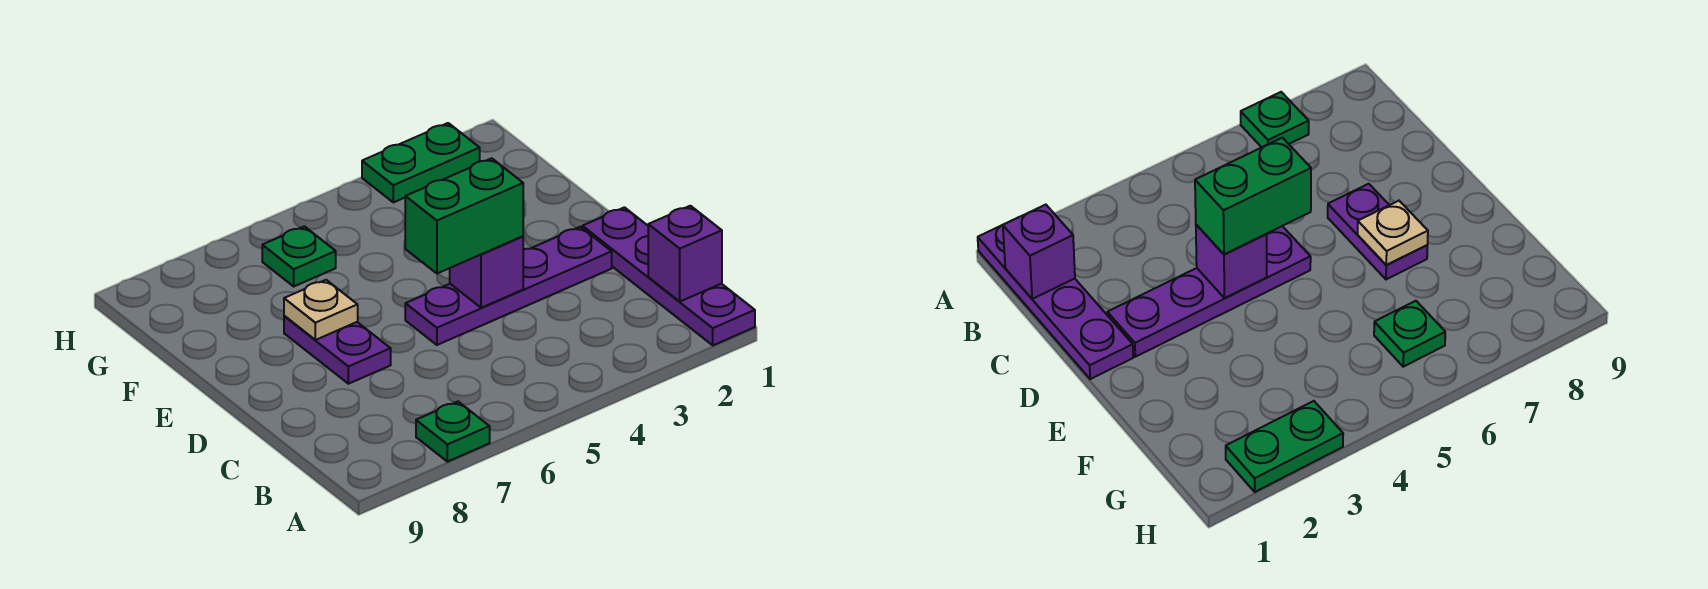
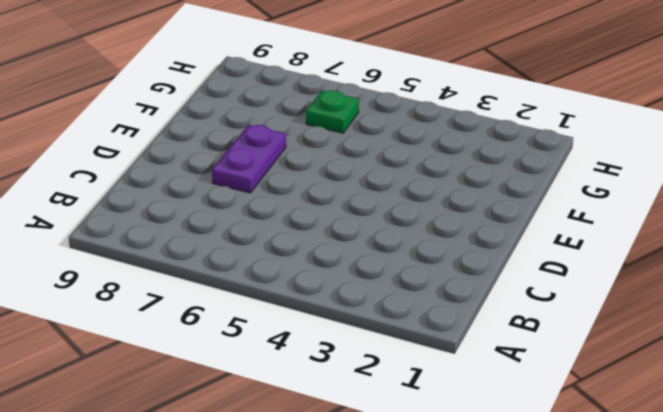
none -> purple plate A1:D1 level 1
none -> green plate A7 level 1

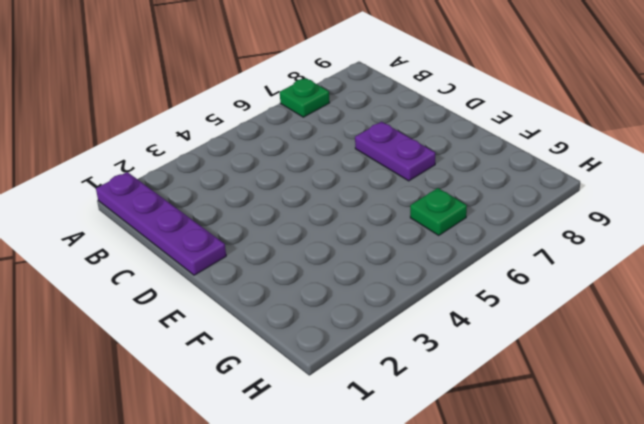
none -> purple plate D2:D5 level 1
none -> green plate H2:H3 level 1

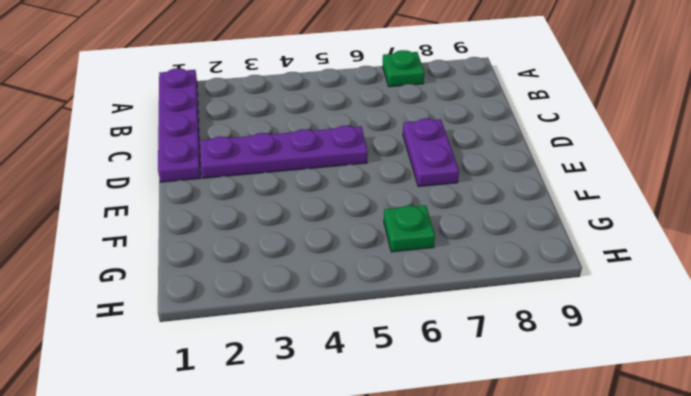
none -> green plate H2:H3 level 1
none -> purple brick B1 level 2

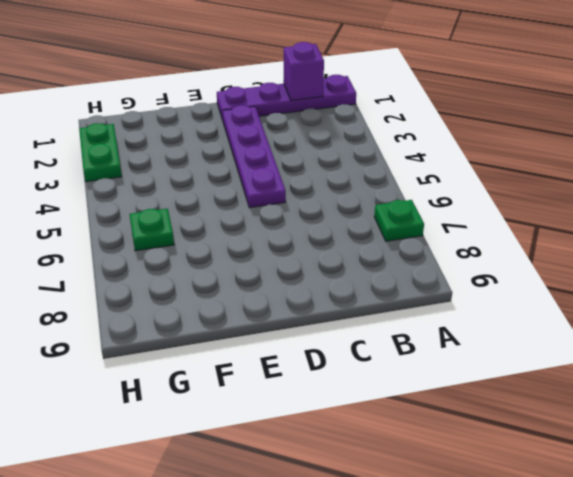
none -> purple plate D7:E7 level 1
none -> purple brick D4 level 2

